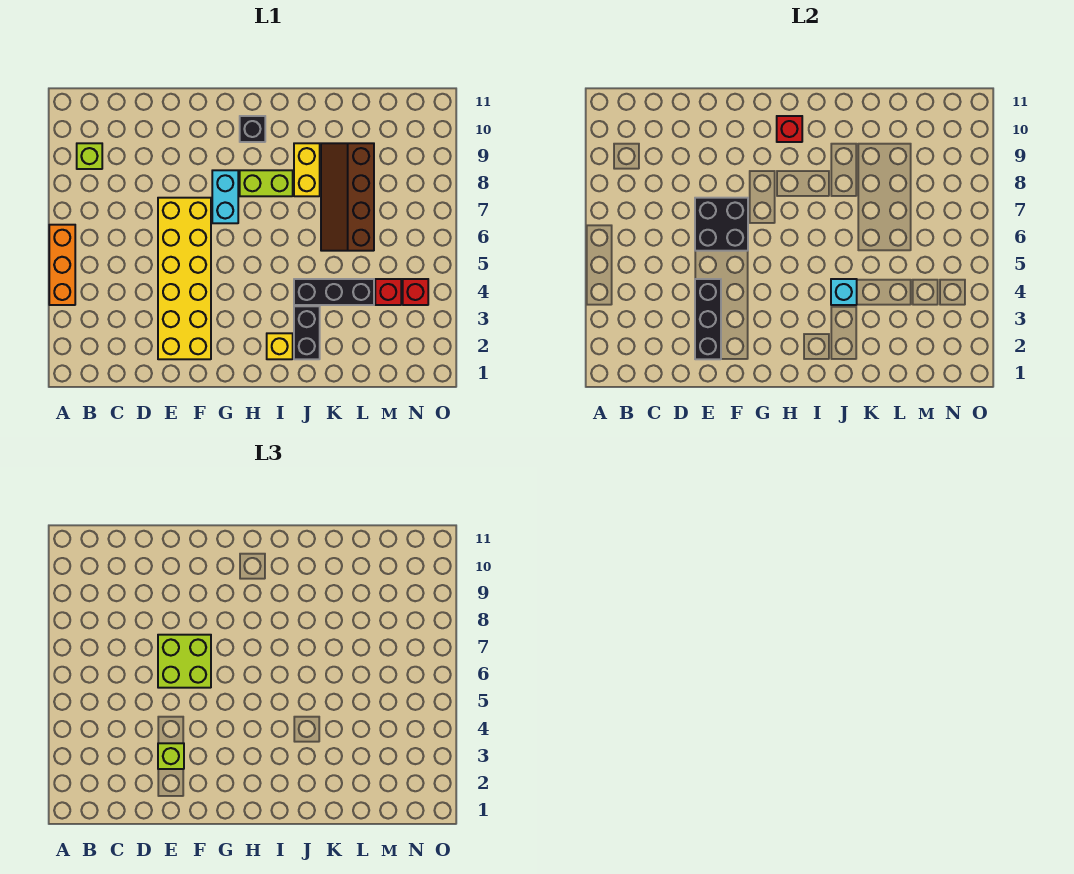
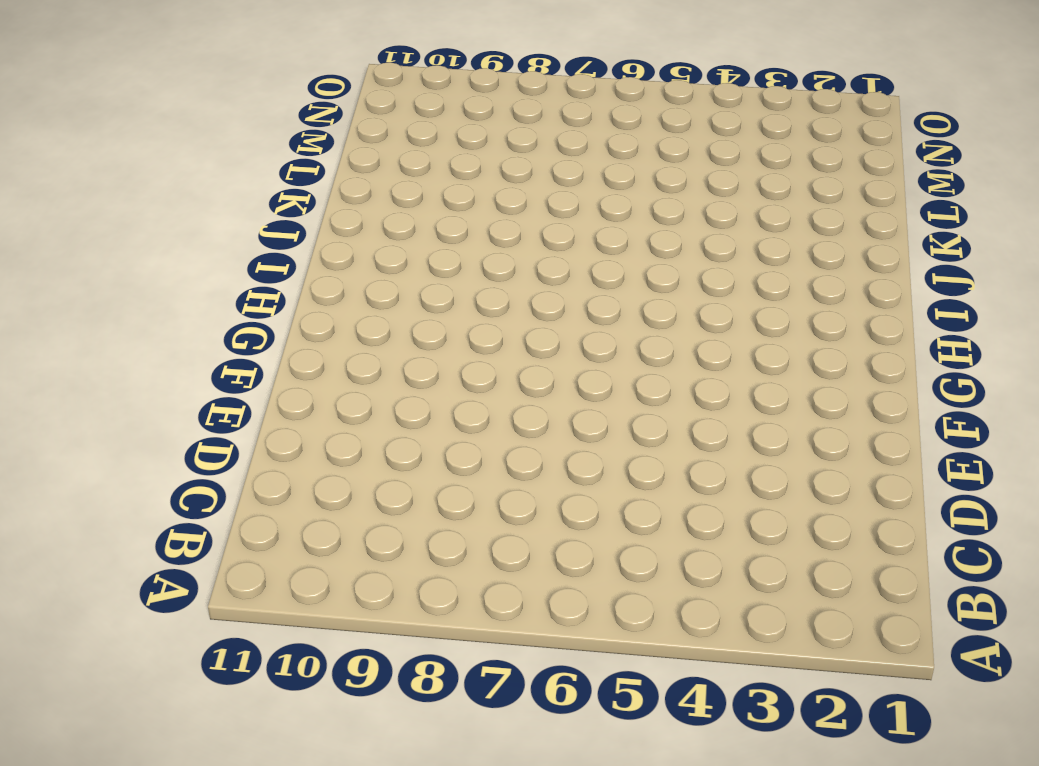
none -> orange brick A4:A6 level 1
none -> lime brick B9 level 1
none -> yellow brick E2:F7 level 1

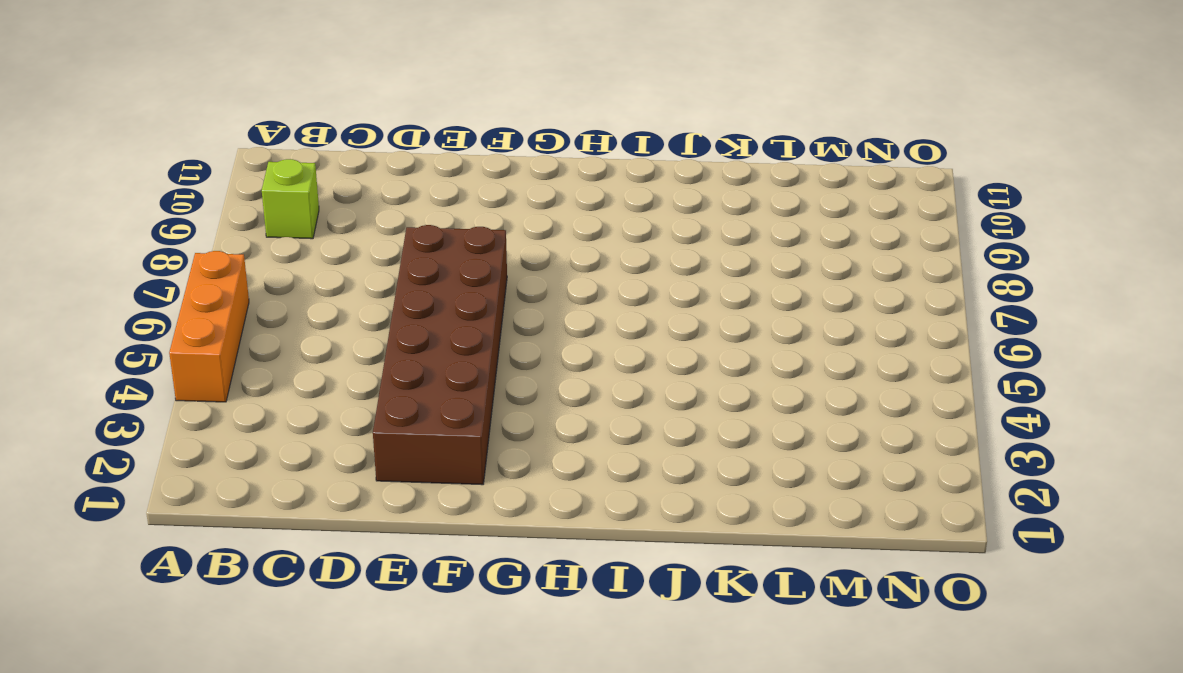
brown brick E2:F7 level 1 -> yellow brick E2:F7 level 1
none -> cyan brick G7:G8 level 1
none -> lime brick H8:I8 level 1
none -> black brick H10 level 1

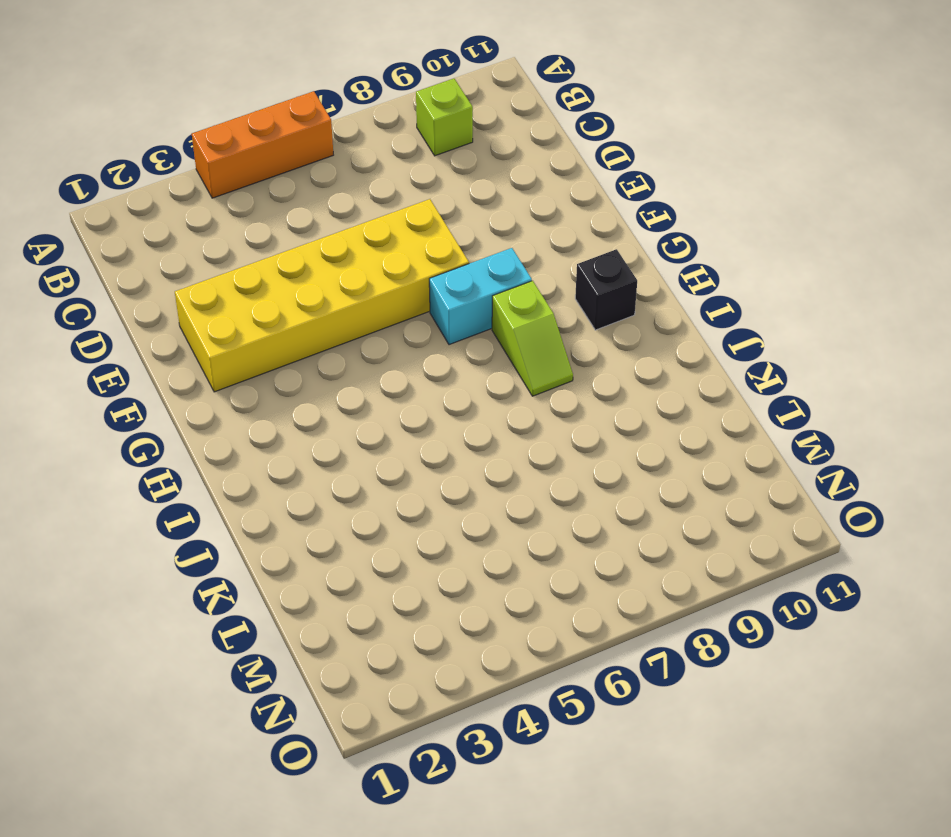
lime slope H8:I8 level 1 top H -> lime brick H8:I8 level 1
none -> yellow brick I2 level 1
none -> black brick J2:J3 level 1
none -> black brick J4:L4 level 1

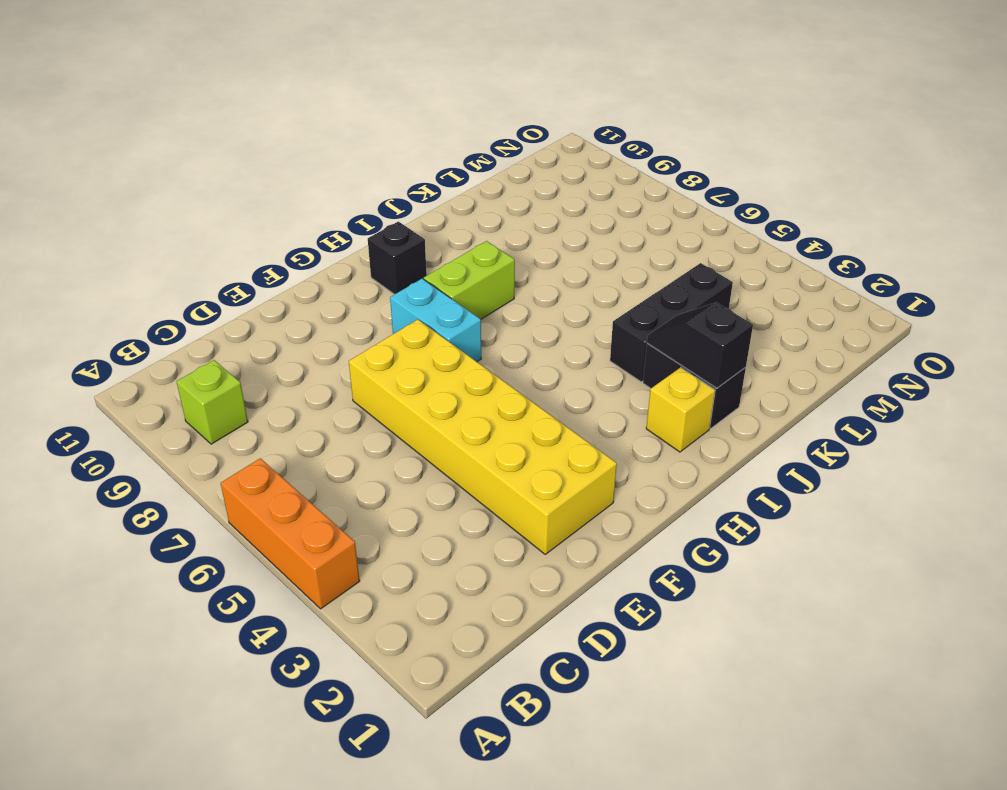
black slope J2:J3 level 2 top 2 -> none
none -> yellow brick J8:J9 level 1
none -> brown slope K6:L9 level 1 top L
none -> red brick M4 level 1

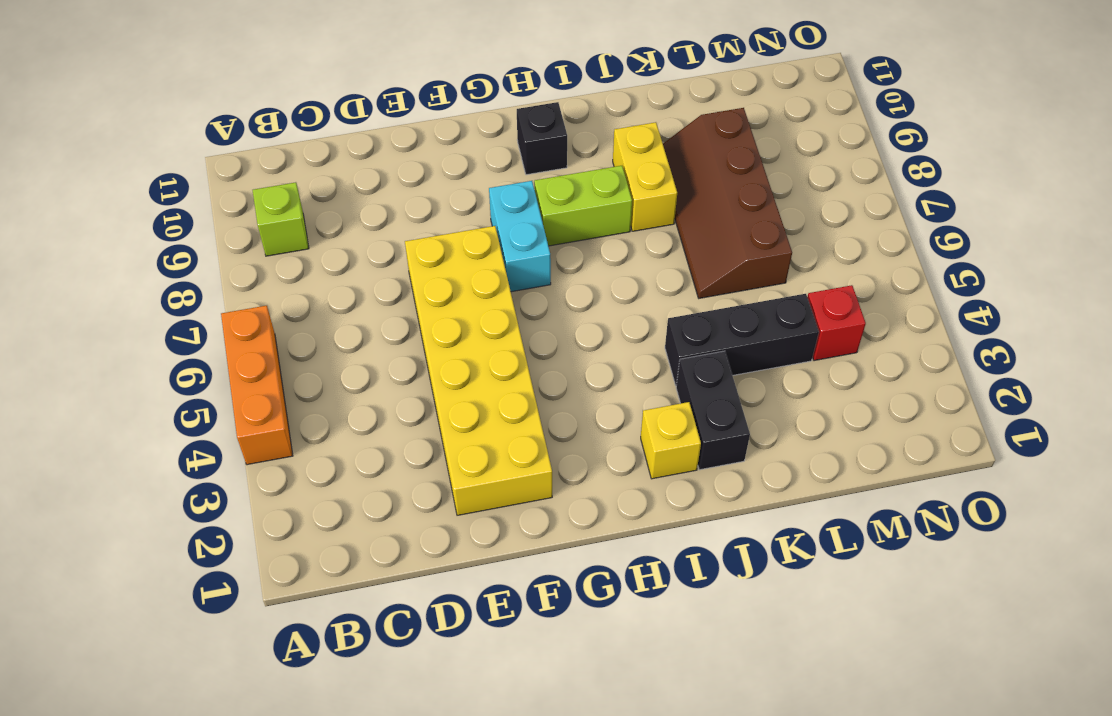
none -> red brick N4 level 1
none -> black brick E2:E4 level 2
none -> black brick E6:F7 level 2

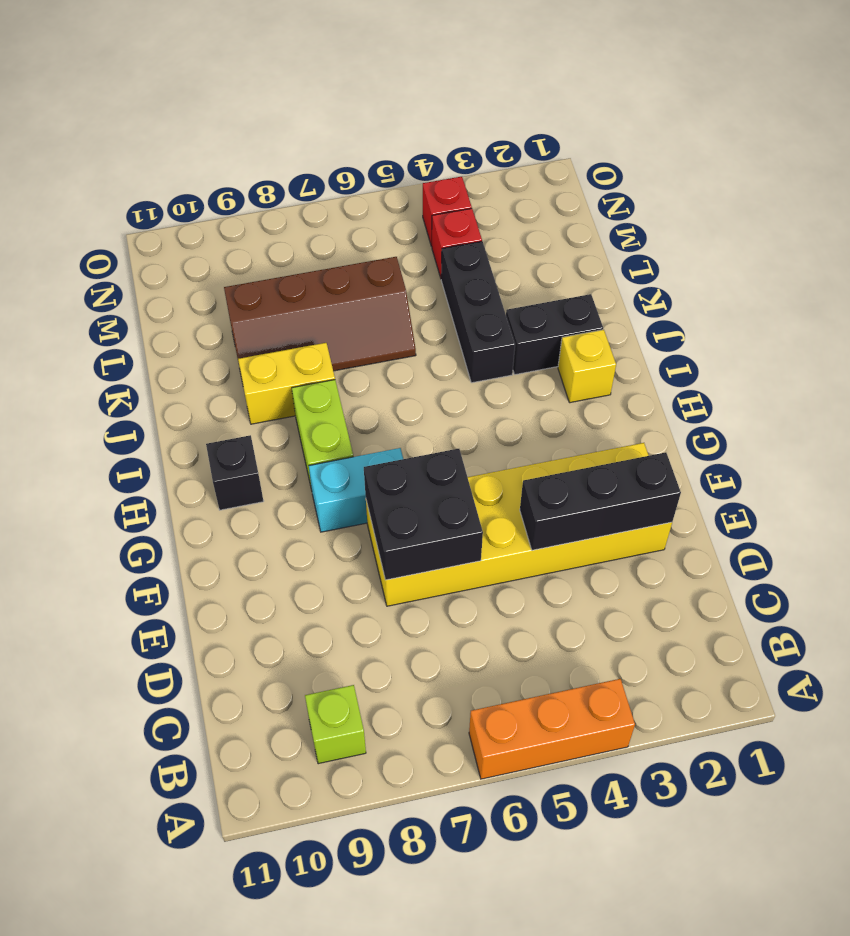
none -> red brick H10 level 2
none -> cyan brick J4 level 2
none -> lime brick E3 level 3

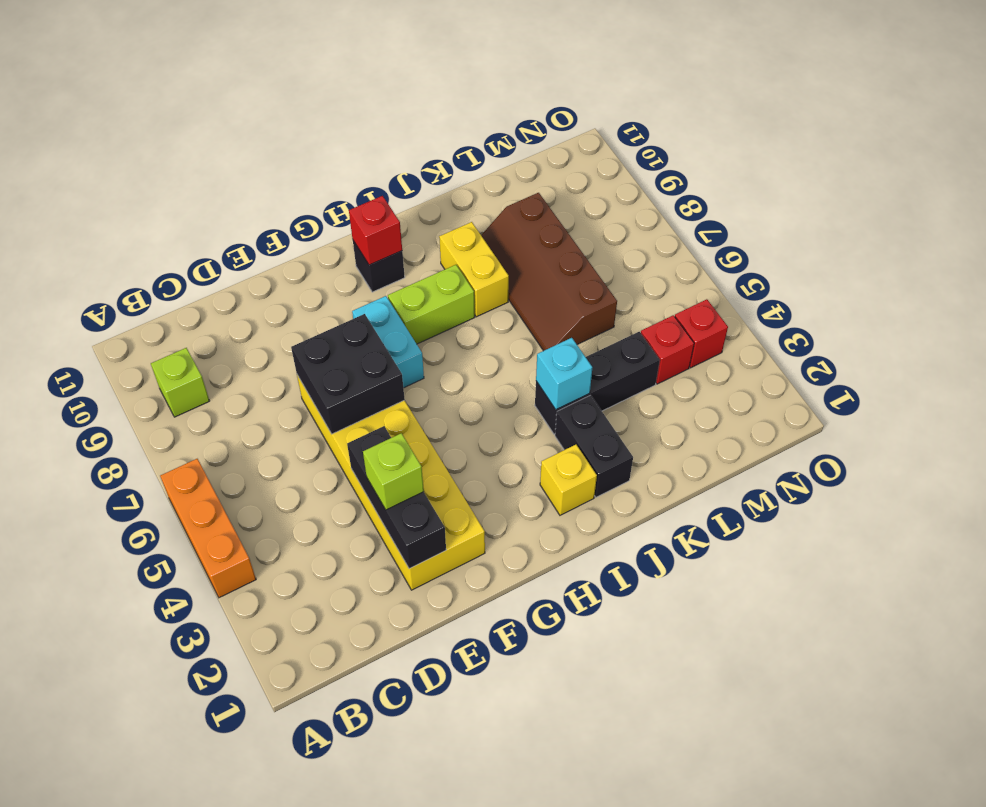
none -> lime brick E6:F7 level 3

